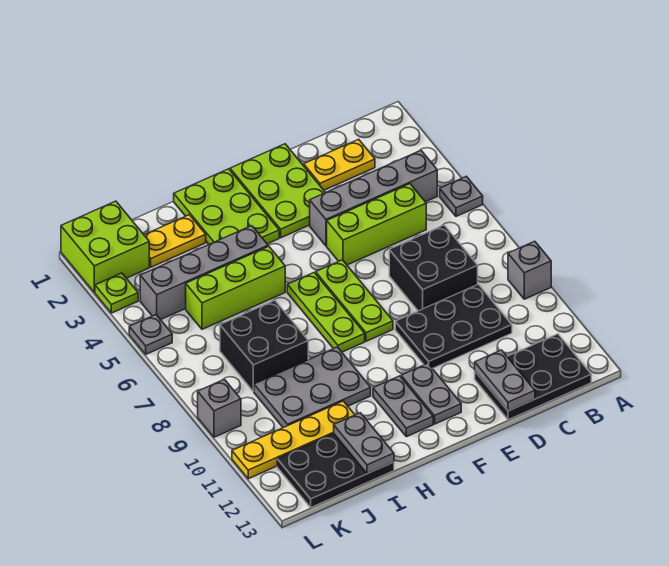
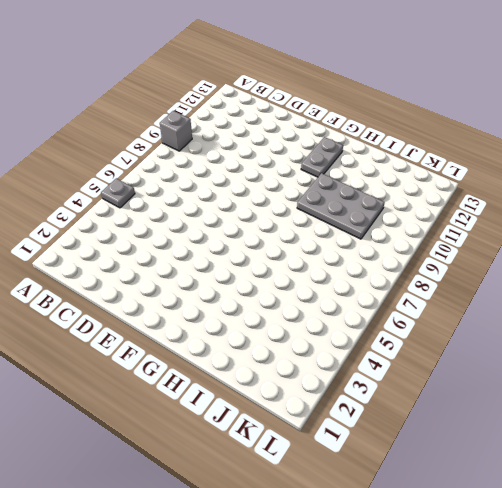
none -> grey brick B4:E4 level 1
none -> black plate B12:D13 level 1
none -> yellow plate C2:D2 level 1

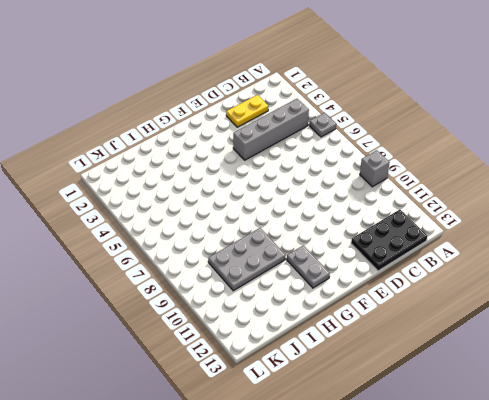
none -> lime brick C5:E5 level 1
none -> black brick C7:D8 level 1
none -> black plate C9:E10 level 1

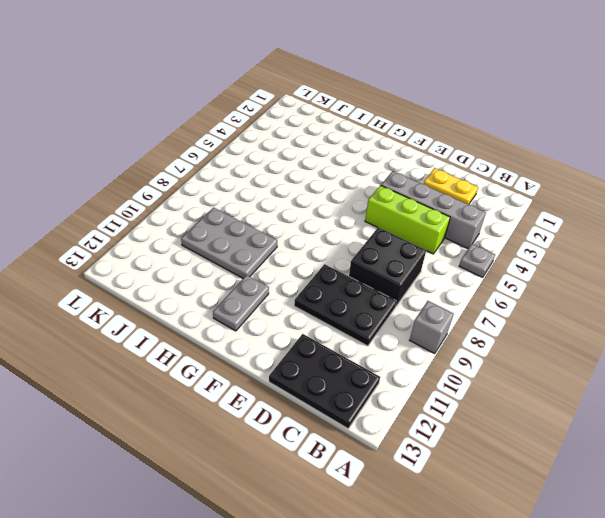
none -> lime plate E1:F3 level 1
none -> lime plate F6:F8 level 1
none -> grey plate F11:F12 level 1

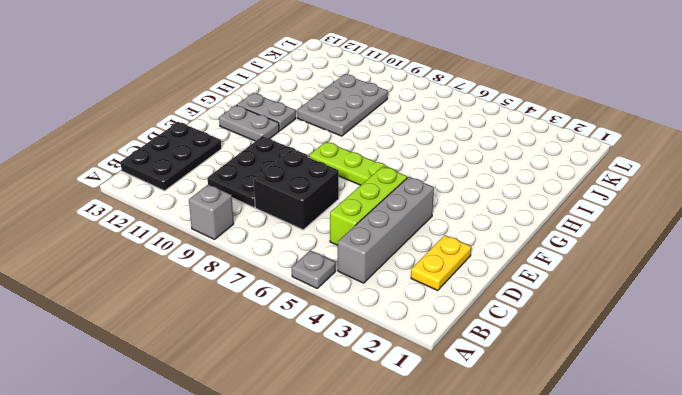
none -> lime plate E1:F3 level 1
none -> lime plate G1:H3 level 1
none -> lime plate G6:G8 level 1

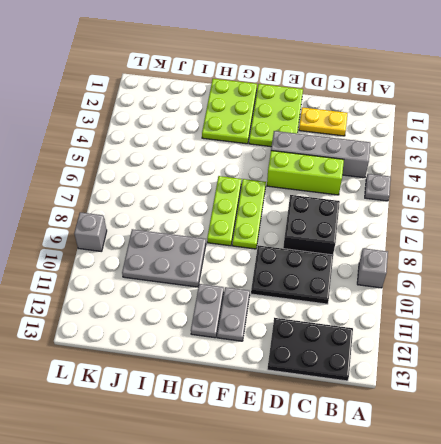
none -> grey brick H4:K4 level 1
none -> lime brick H5:J5 level 1
none -> yellow plate I2:J2 level 1

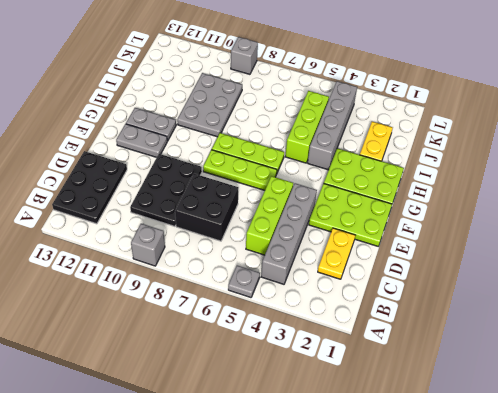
none -> black brick I7:J8 level 1
none -> yellow plate I11:L11 level 1
none -> black plate I12:K13 level 1

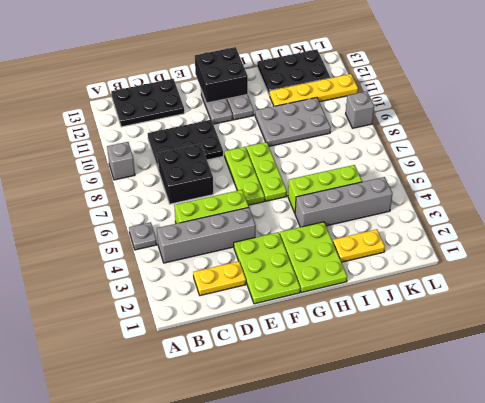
black brick F12:G13 level 2 -> black brick I7:J8 level 1
none -> lime brick K1:L2 level 1
none -> lime plate L3 level 1
none -> grey plate L5 level 1

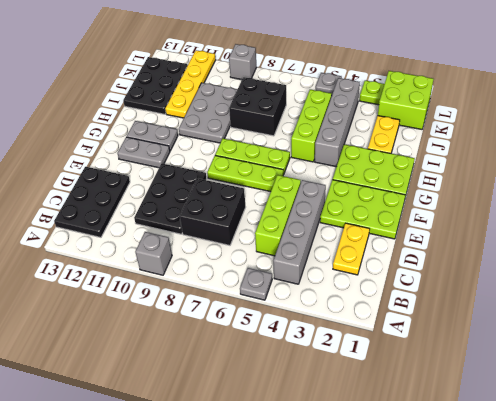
none -> grey plate D12:D13 level 2
none -> grey plate I12:I13 level 2

